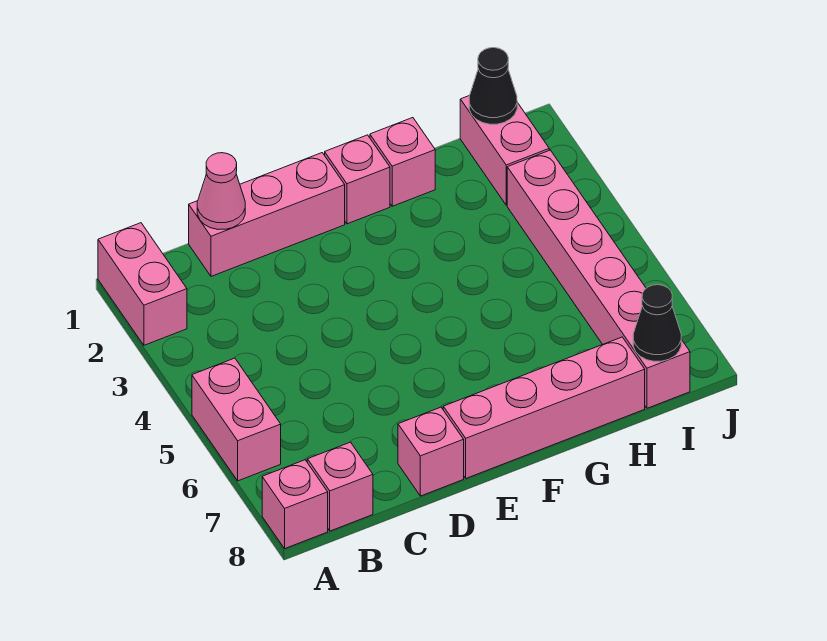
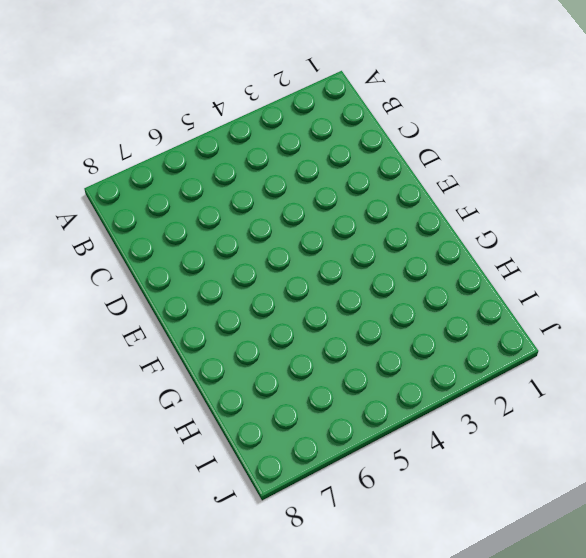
none -> pink brick A1:A2 level 1
none -> pink brick A5:A6 level 1
none -> pink brick A8 level 1

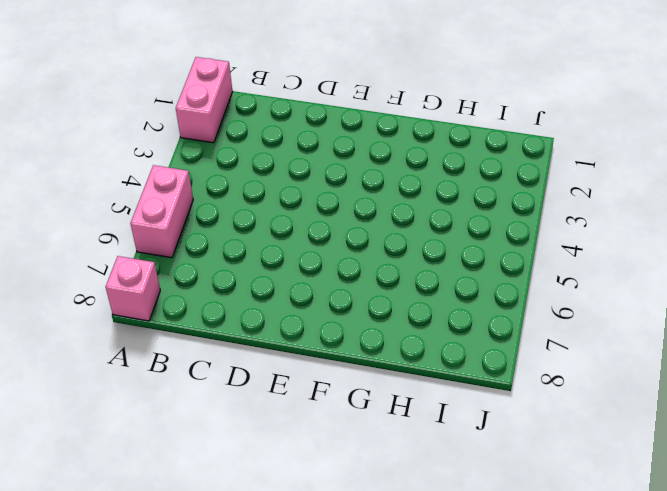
none -> pink brick B8 level 1
none -> pink brick C1:E1 level 1
none -> pink brick D8 level 1

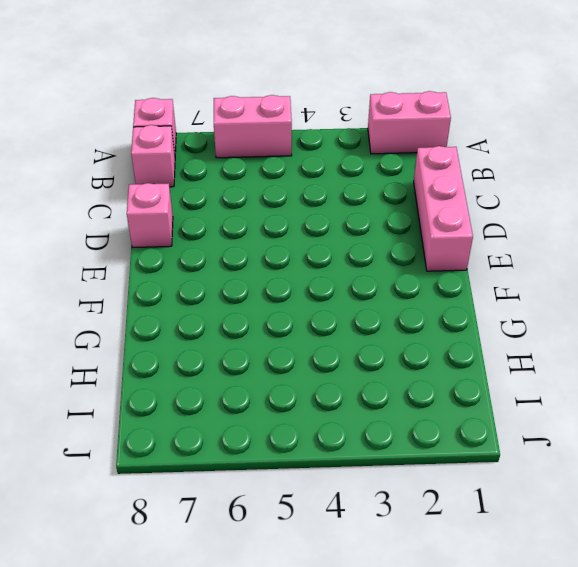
none -> pink brick E8:H8 level 1
none -> pink brick F1 level 1
none -> pink brick G1 level 1

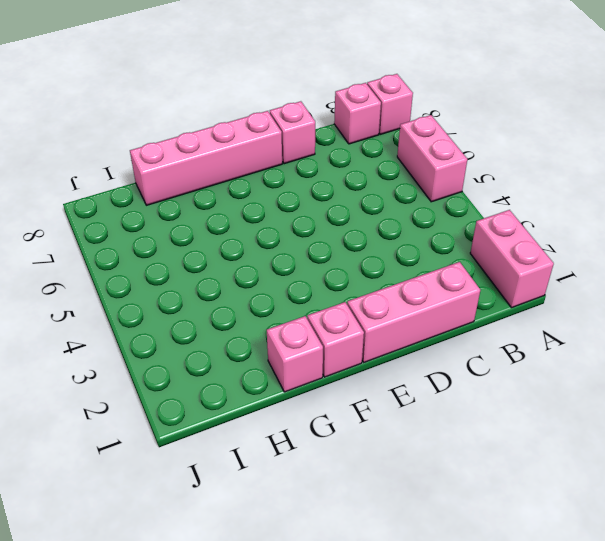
none -> pink brick I1:I2 level 1
none -> pink brick I3:I8 level 1
none -> pink cone C1 level 2

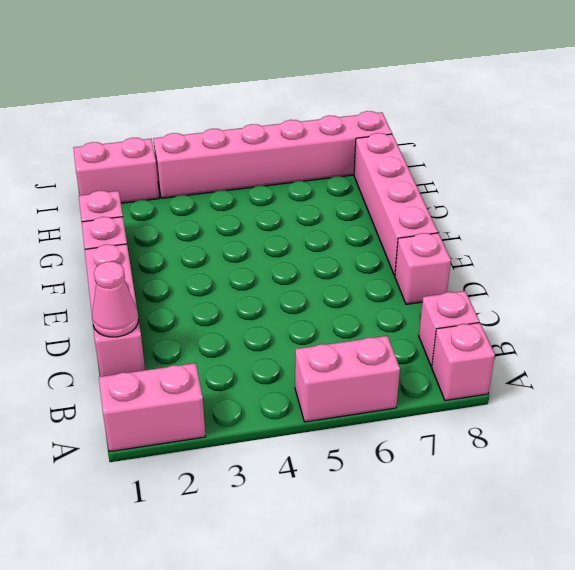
none -> black cone I1 level 2
none -> black cone I8 level 2

